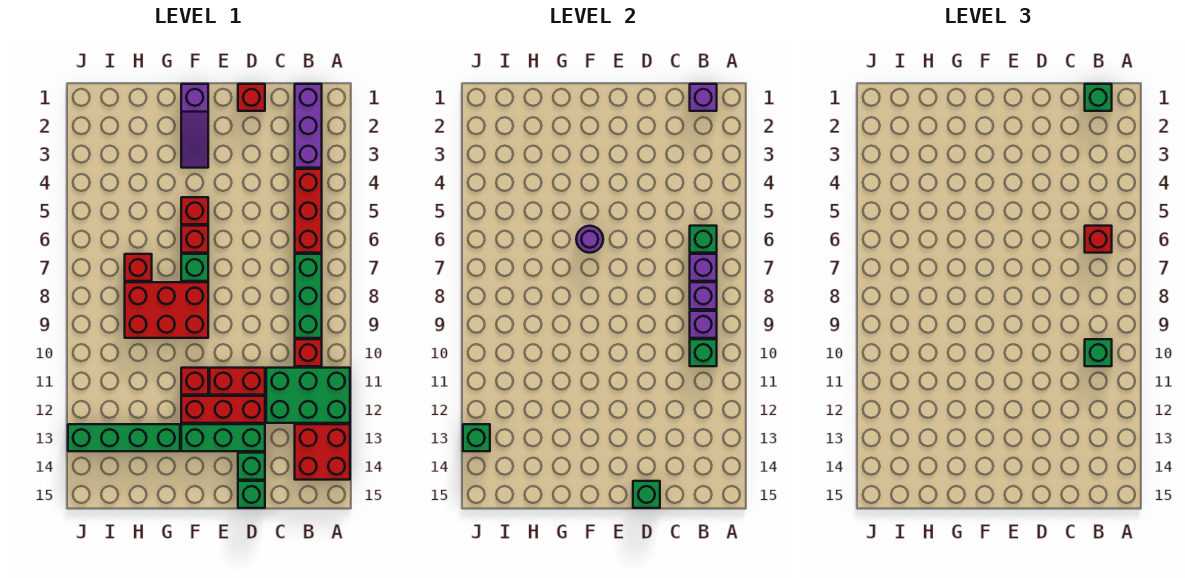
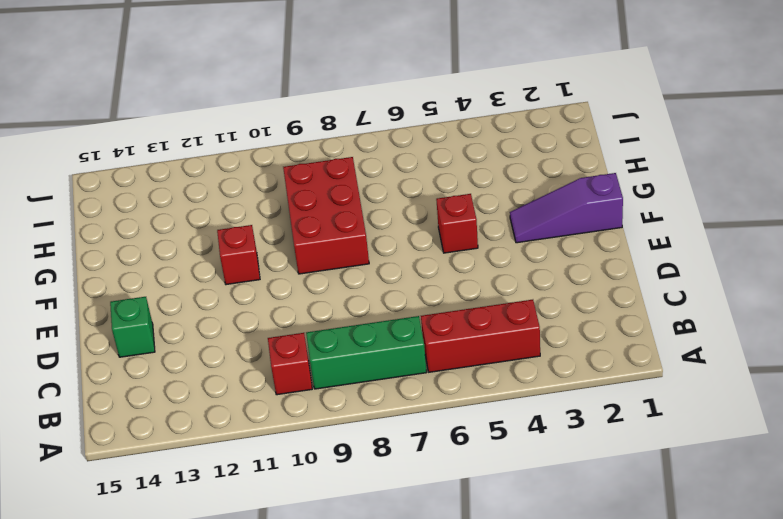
none -> green brick A11:C12 level 1
none -> red brick A13:B14 level 1
none -> purple brick B1:B3 level 1
none -> red brick D1 level 1

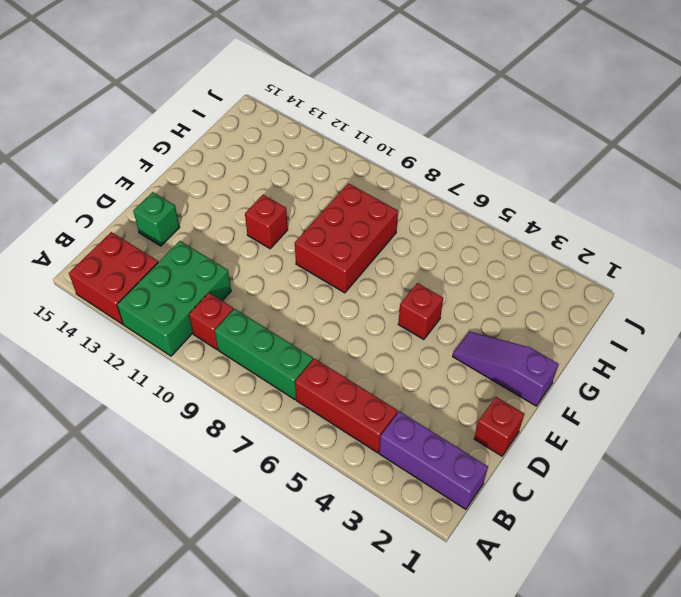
none -> red brick D11:E11 level 1
none -> red brick D12:F12 level 1
none -> green brick D13:F13 level 1
none -> green brick D15 level 1

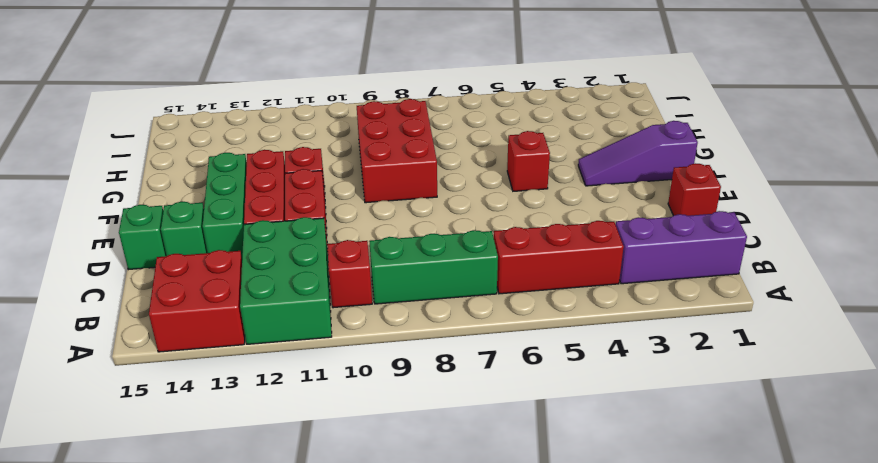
none -> red brick F6 level 1
none -> green brick F7 level 1
none -> green brick G13:J13 level 1
none -> red brick H7 level 1

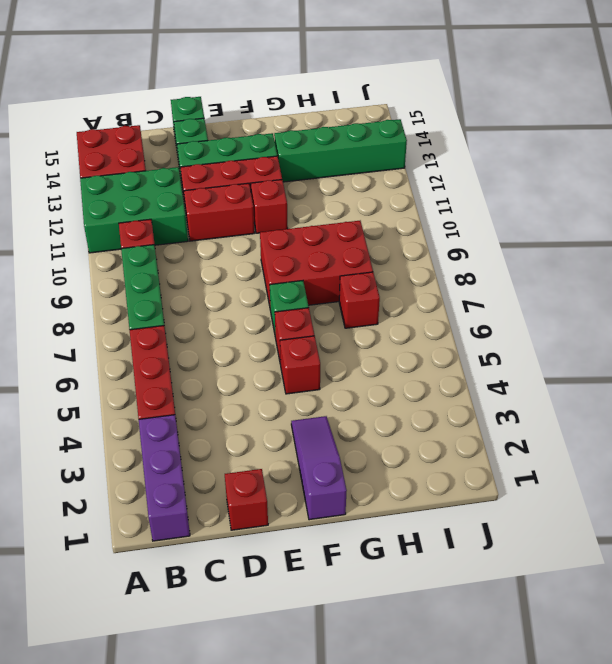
none -> purple brick B1 level 2
none -> green brick B6 level 2
none -> purple brick B7 level 2
none -> purple brick B8 level 2

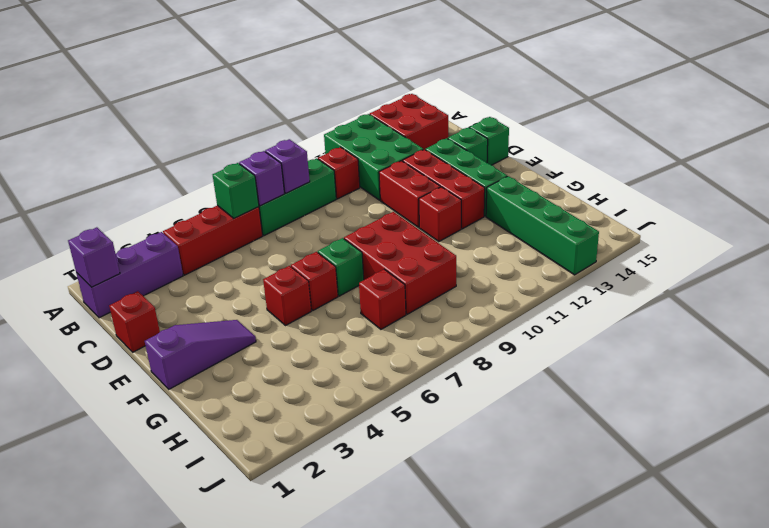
none -> purple brick B9 level 2
none -> green brick B10 level 2
none -> green brick D15 level 2
none -> purple round brick F6 level 2

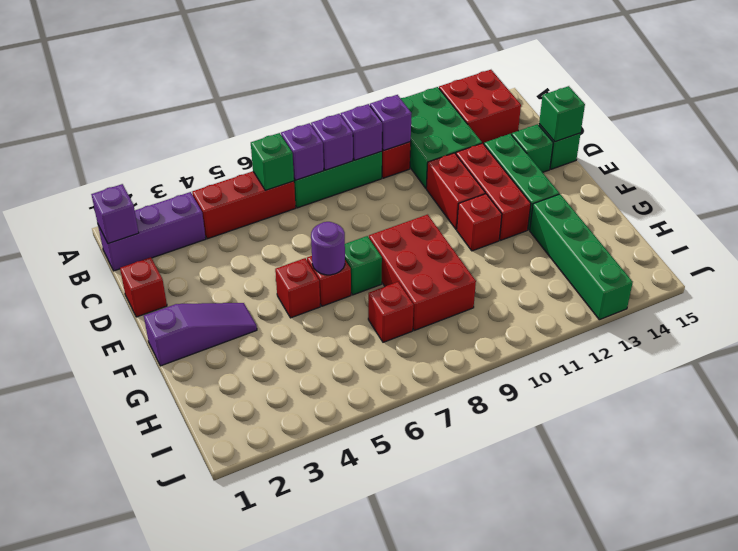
purple brick B10 level 2 -> green brick B10 level 2
none -> green brick J13 level 2
none -> green brick B1 level 3
none -> red brick B6 level 3
none -> green brick B10 level 3

